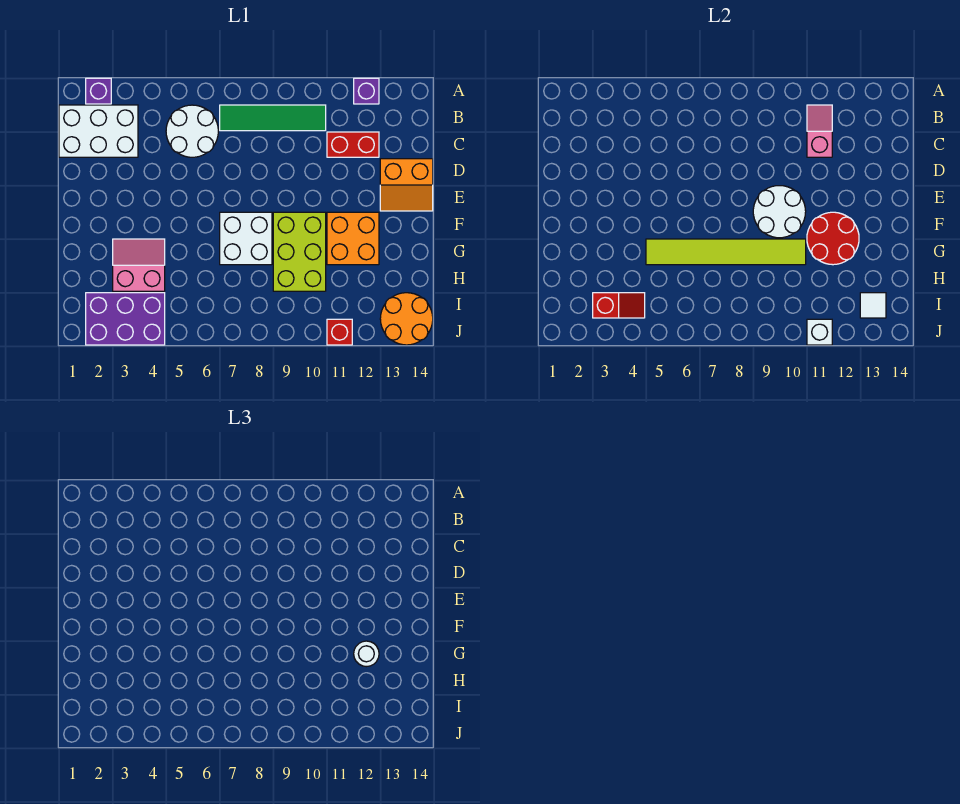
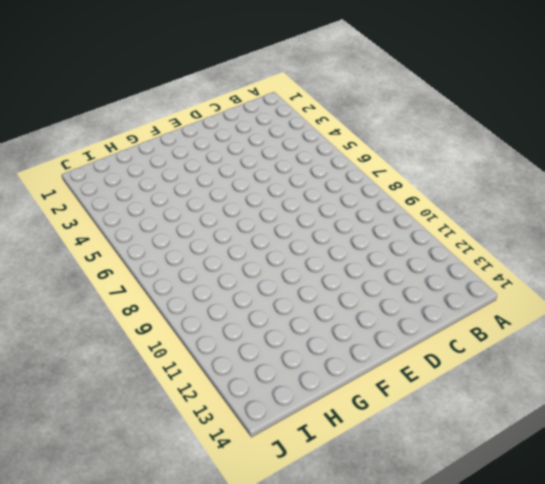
none -> purple brick A2 level 1
none -> purple brick A12 level 1
none -> white brick B1:C3 level 1

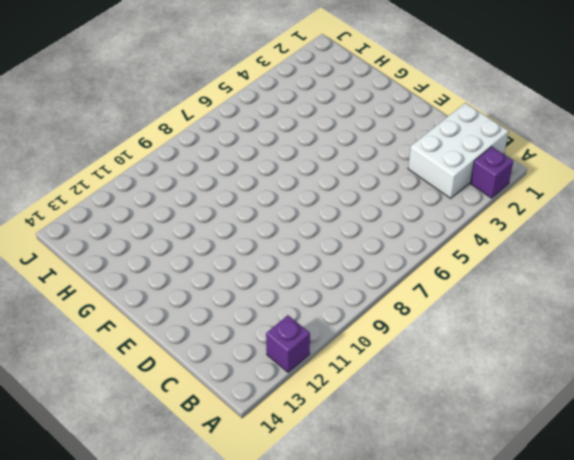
none -> white round brick B5:C6 level 1
none -> green tile B7:B10 level 1
none -> red brick C11:C12 level 1

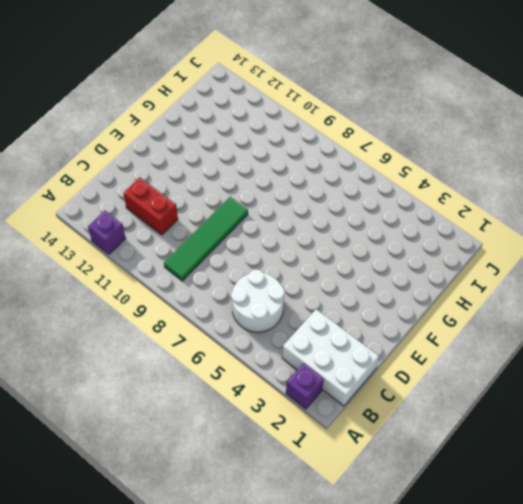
green tile B9:E9 level 1 -> green tile B7:B10 level 1
none -> orange slope D13:E14 level 1 top D
none -> white brick F7:G8 level 1
none -> lime brick F9:H10 level 1

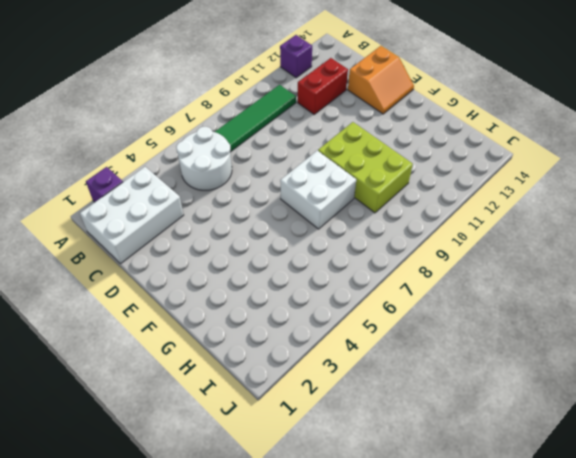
none -> orange brick F11:G12 level 1
none -> pink slope G3:H4 level 1 top H
none -> purple brick I2:J4 level 1

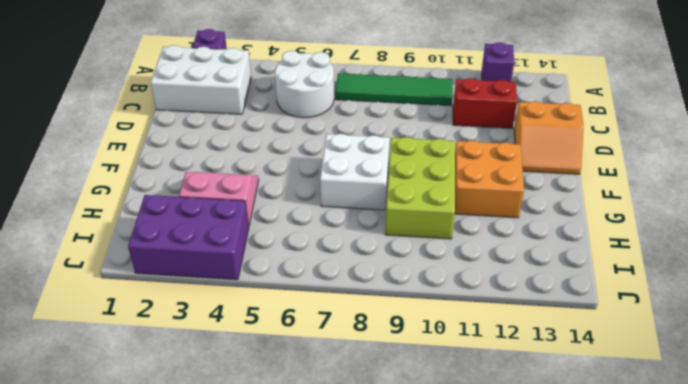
none -> orange round brick I13:J14 level 1
none -> red brick J11 level 1
none -> pink slope B11:C11 level 2 top C

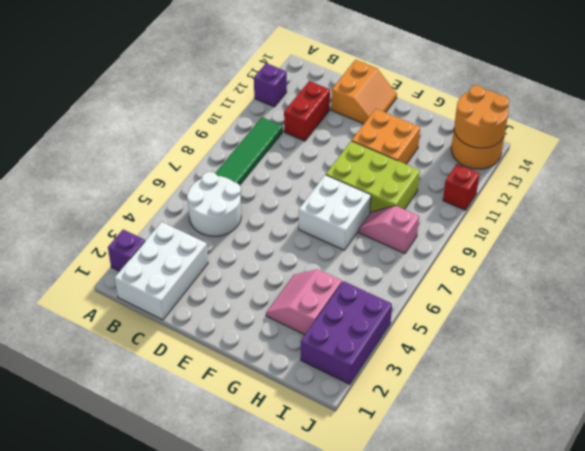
pink slope H8:I8 level 1 top I -> pink slope B11:C11 level 2 top C
orange round brick I13:J14 level 2 -> white tile I13 level 2
none -> white round brick E9:F10 level 2
none -> red round brick F11:G12 level 2
none -> lime tile G5:G10 level 2

